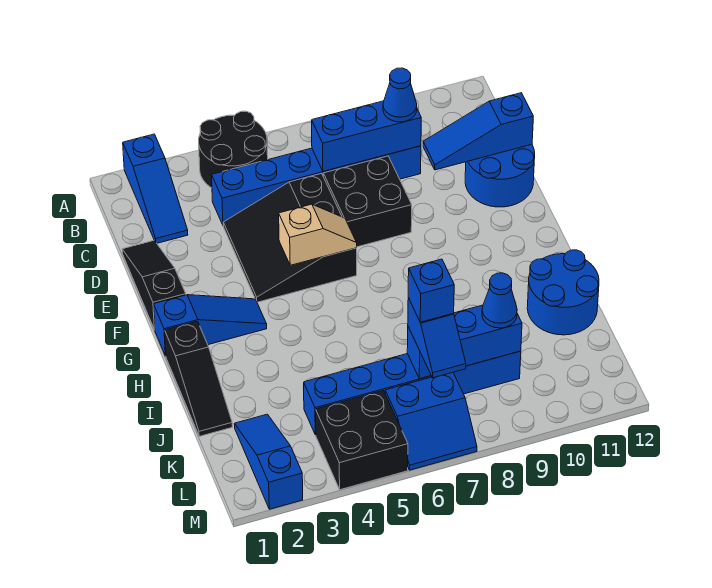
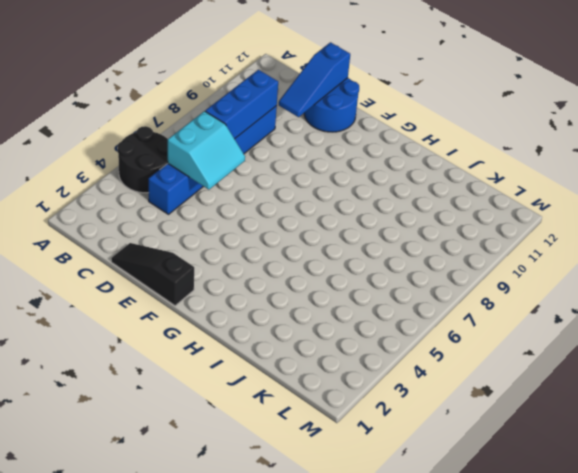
cyan slope C5:D6 level 2 top C -> none
none -> blue slope A2:C2 level 1 top A
none -> black slope D4:F6 level 1 top 6
none -> black brick D7:E8 level 1

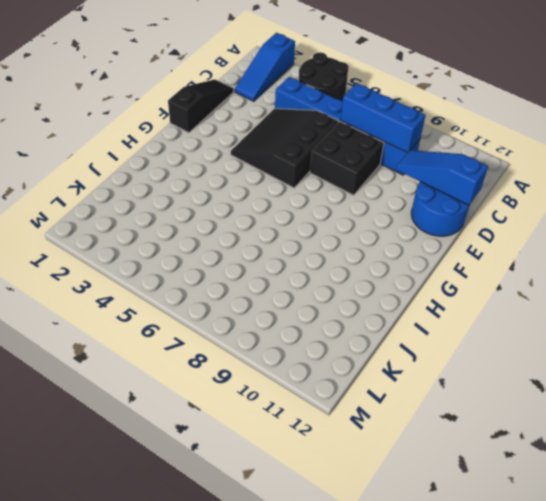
none -> blue slope G1:G3 level 1 top 1
none -> black slope H1:J1 level 1 top H
none -> blue round brick I11:J12 level 1

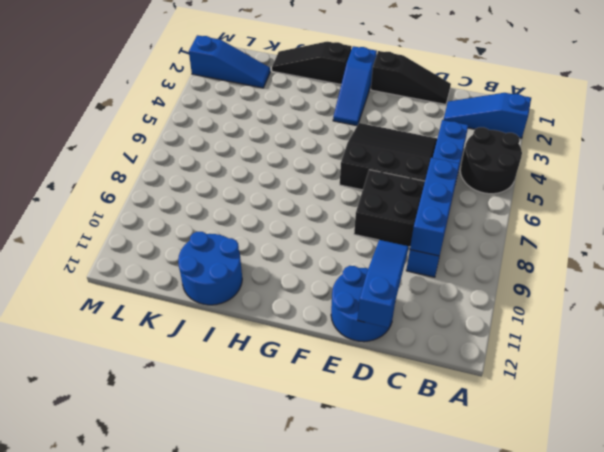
none -> blue brick K4:K9 level 1
none -> black brick L4:M5 level 1
none -> blue slope L6:M7 level 1 top L

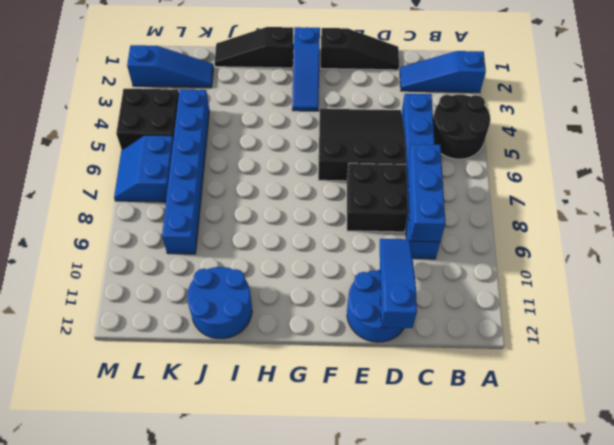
none -> tan slope F5:F6 level 2 top 5
none -> blue brick K7:K9 level 2
none -> blue cone C9 level 3

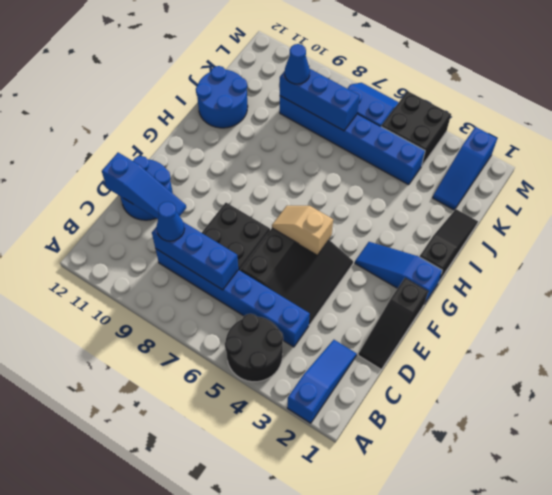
none -> blue slope K7:L7 level 3 top K
none -> blue brick K7 level 4

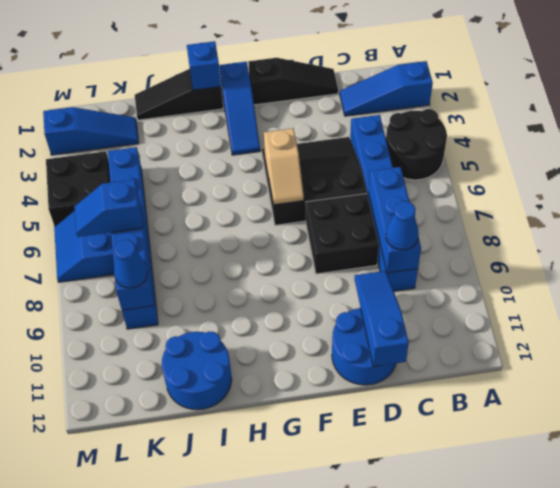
blue brick H1 level 2 -> blue brick K7 level 4

